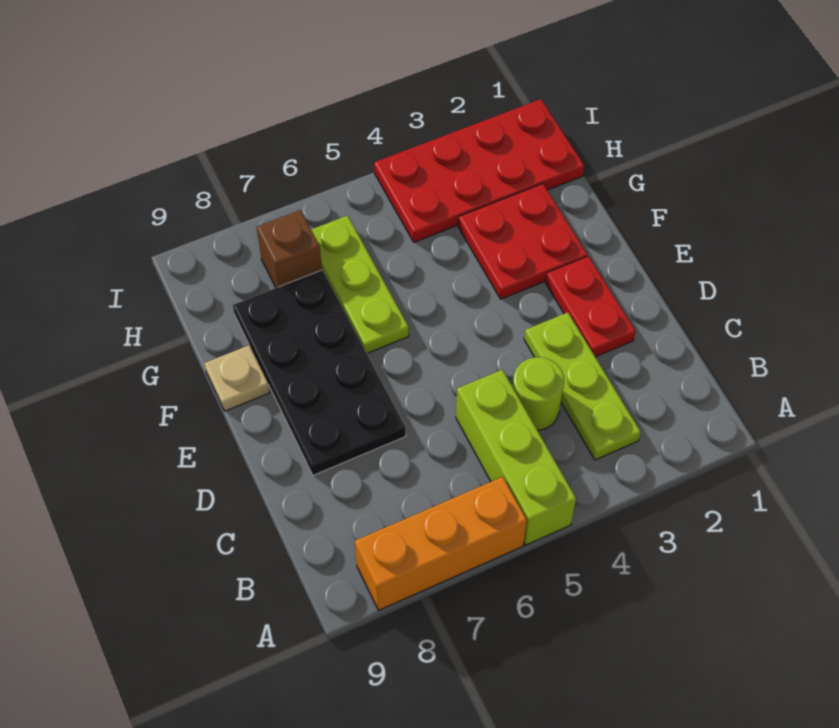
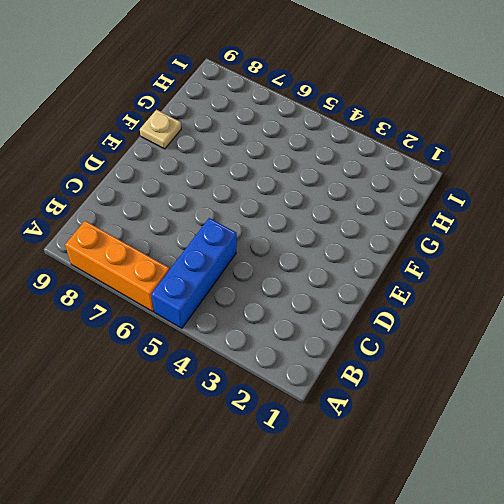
blue brick A5:C5 level 1 -> lime brick A5:C5 level 1
none -> lime plate B3:D3 level 1
none -> lime round brick C4 level 1

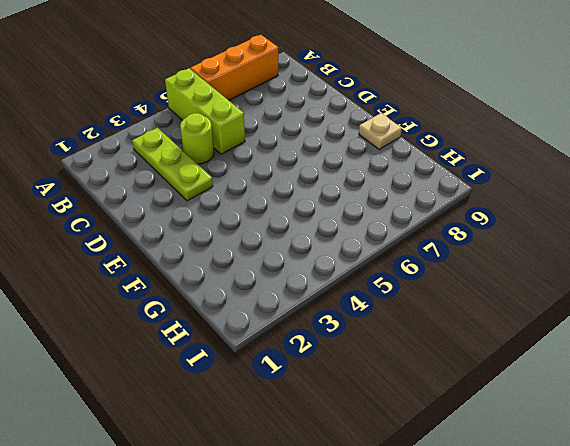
none -> red plate D2:E2 level 1
none -> black plate D7:G8 level 1

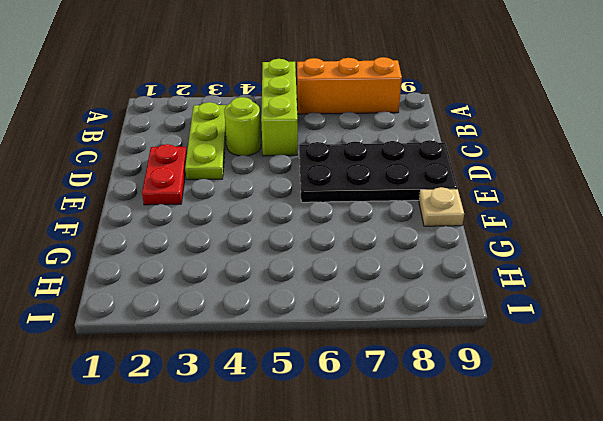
black plate D6:E9 level 1 -> black plate D7:G8 level 1
none -> red plate F2:G3 level 1
none -> lime plate F6:H6 level 1

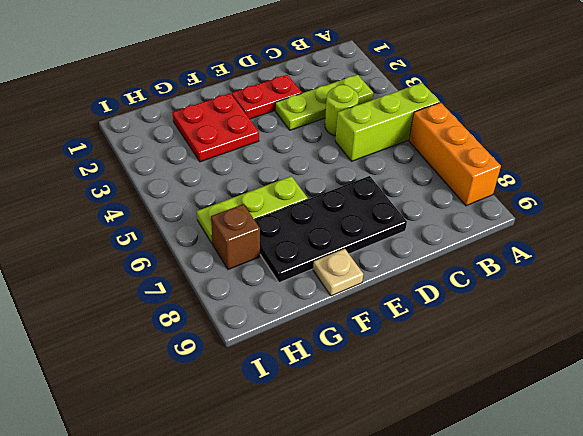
none -> red plate H1:I4 level 1

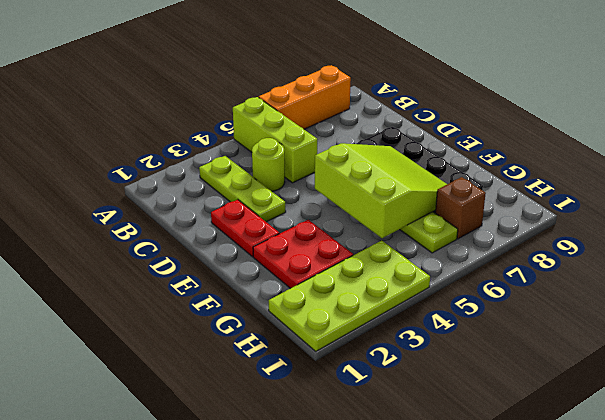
lime slope E5:G7 level 2 top 5 -> none
lime plate H1:I4 level 1 -> red plate H1:I4 level 1
none -> tan plate F9 level 1

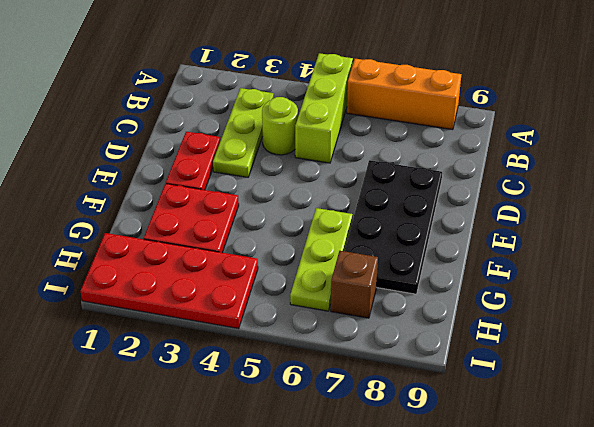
none -> tan plate F9 level 1

